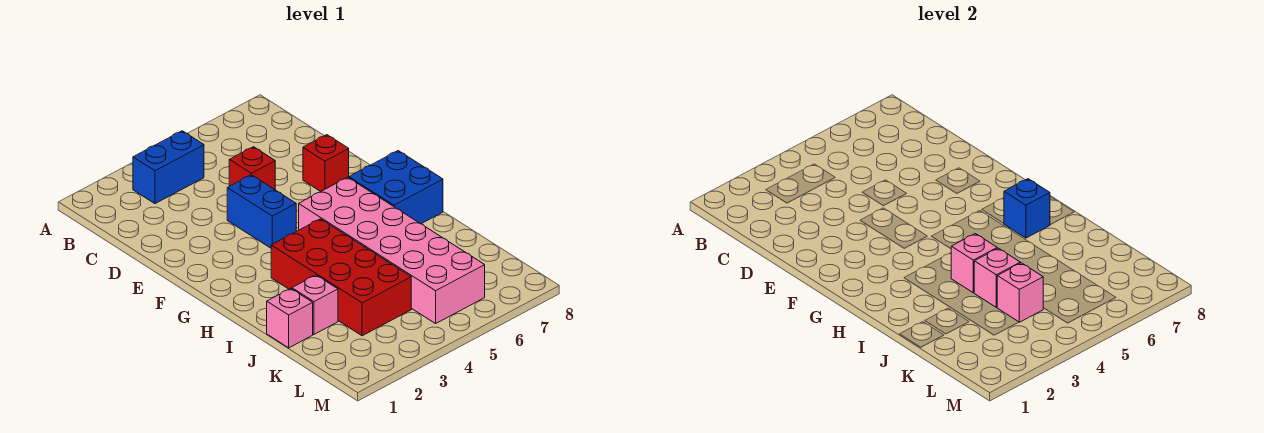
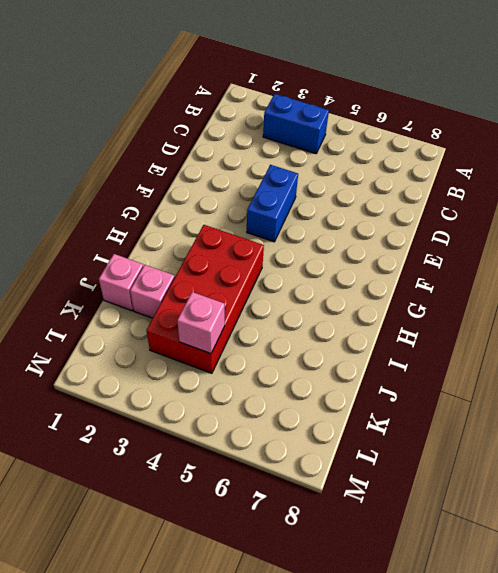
none -> red brick D5 level 1
none -> red brick E7 level 1
none -> pink brick G5:L6 level 1

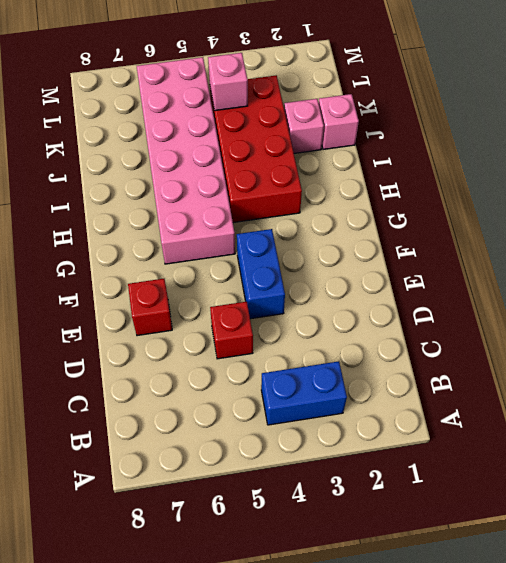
none -> blue brick G7:H8 level 1
none -> blue brick H7 level 2
none -> pink brick I4 level 2

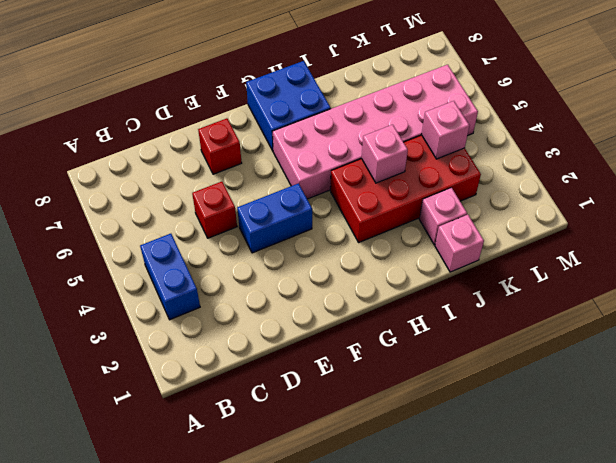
none -> blue brick H7 level 2
none -> pink brick J4 level 2

